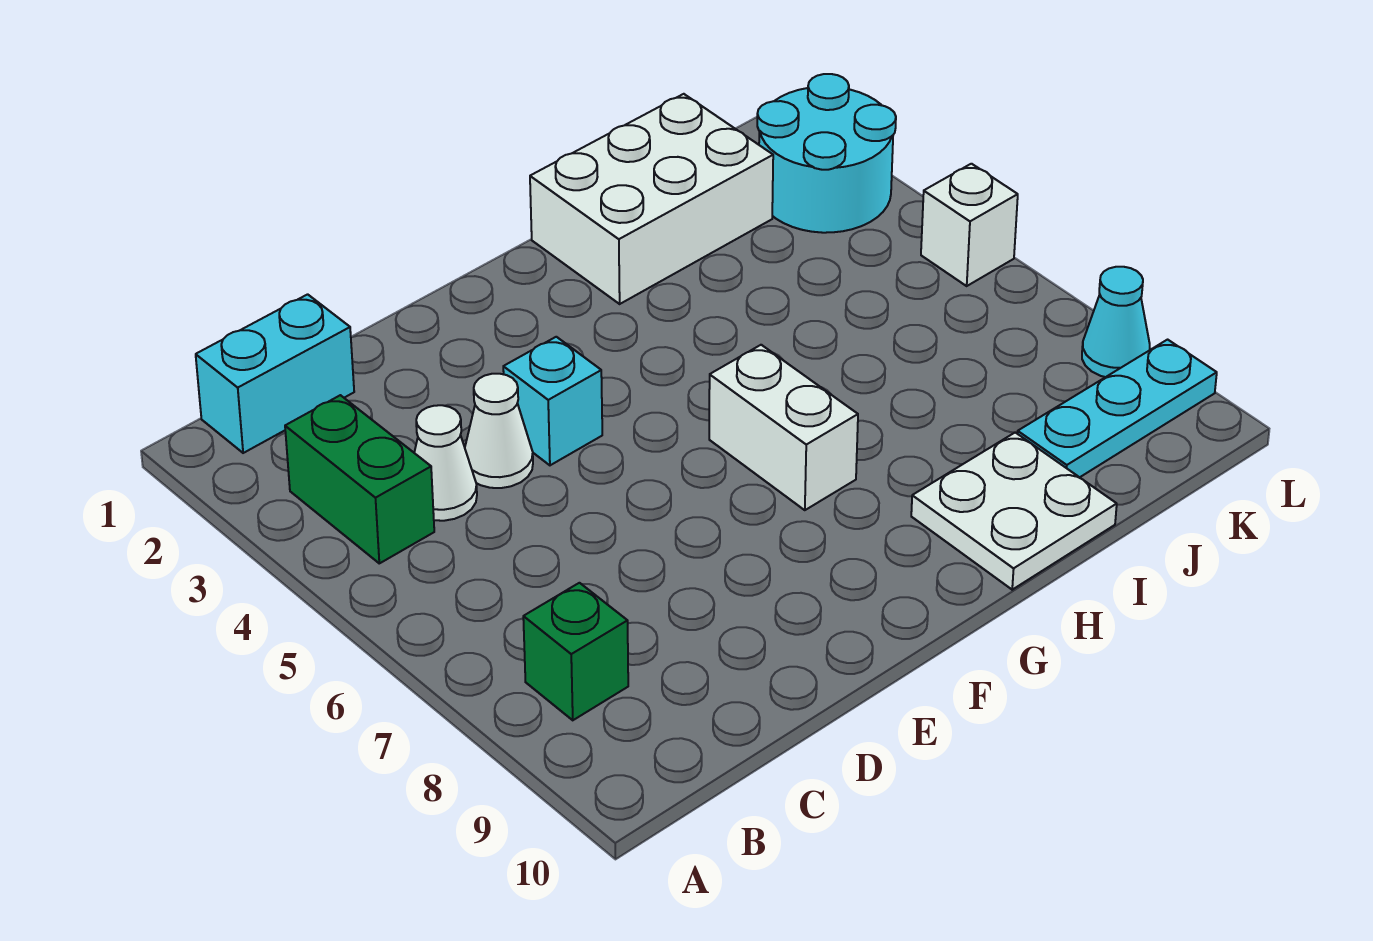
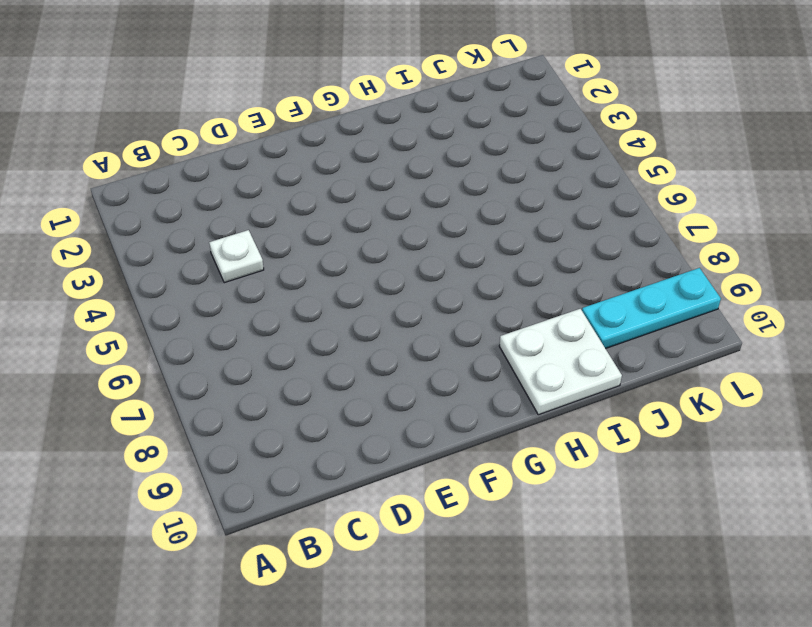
white plate C4 level 1 -> white cone C4 level 1
none -> cyan brick B1:C1 level 1
none -> green brick B3:B4 level 1
none -> green brick B8 level 1

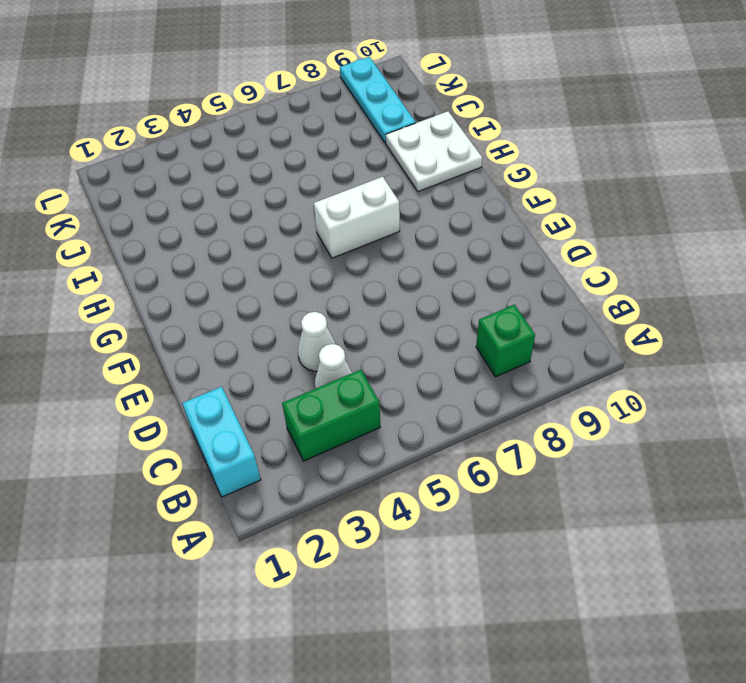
none -> cyan brick E4 level 1
none -> white brick H1:J2 level 1
none -> cyan round brick K2:L3 level 1

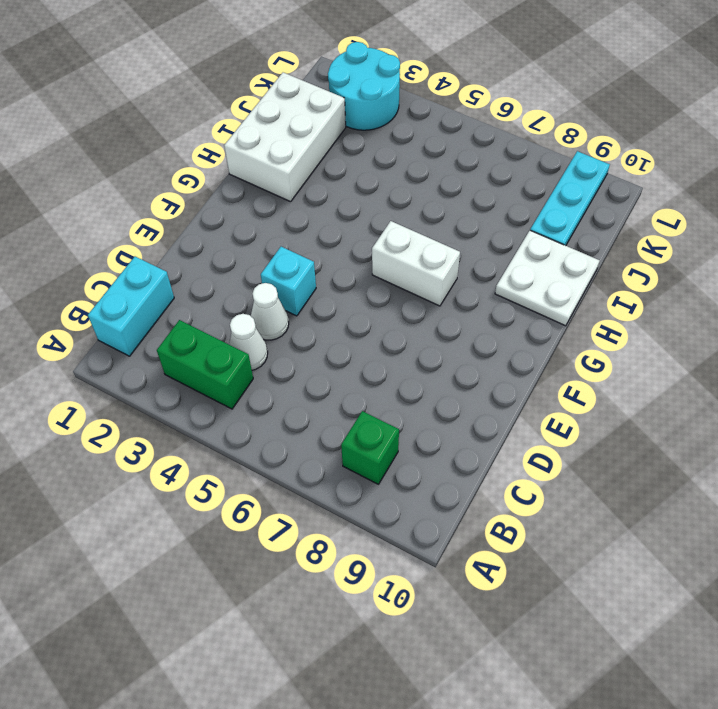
none -> white brick L5 level 1
none -> cyan cone L8 level 1

